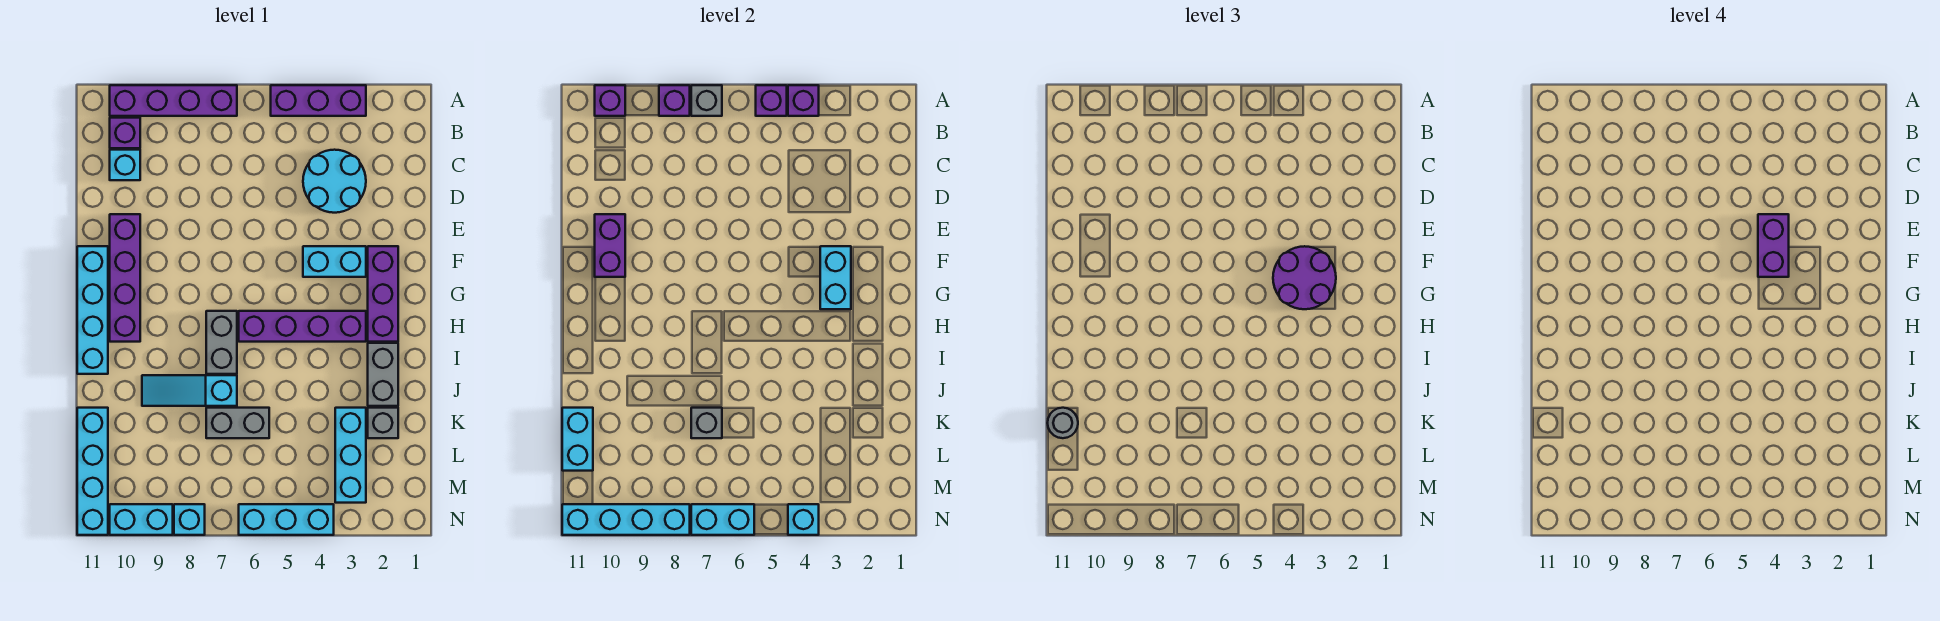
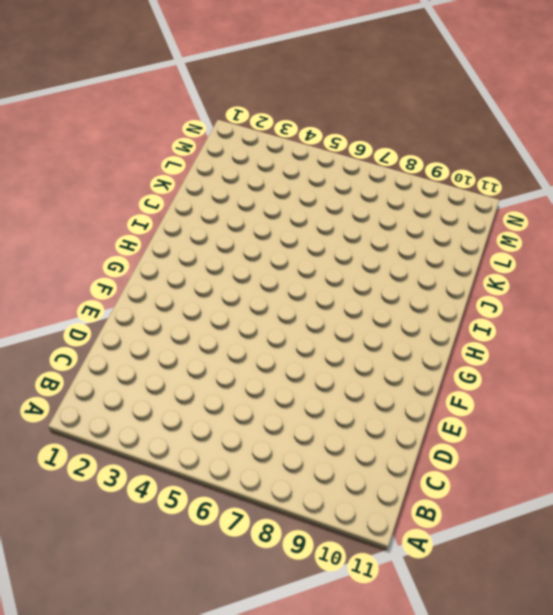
none -> purple brick A3:A5 level 1
none -> purple brick A7:A10 level 1
none -> purple brick B10 level 1
none -> cyan round brick C3:D4 level 1

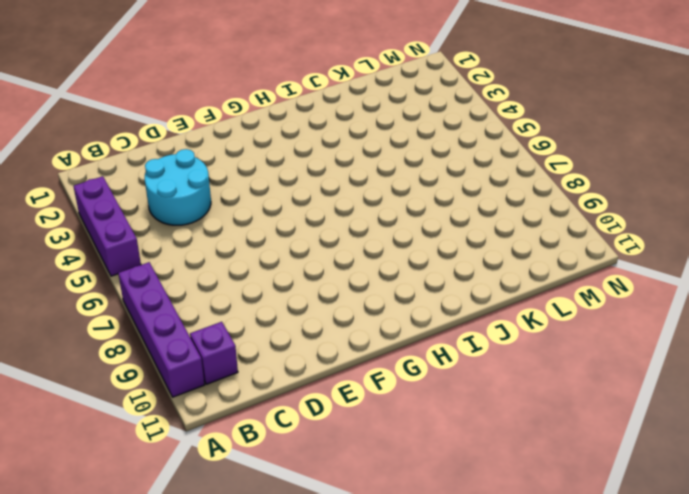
none -> cyan brick C10 level 1
none -> purple brick E10:H10 level 1
none -> purple brick F2:H2 level 1
none -> cyan brick F3:F4 level 1

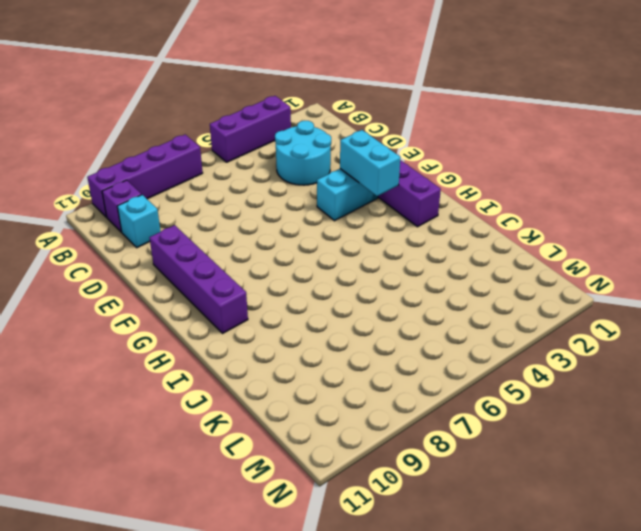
none -> cyan brick F11:I11 level 1
none -> purple brick H3:H6 level 1
none -> grey brick H7:I7 level 1
none -> grey brick I2:J2 level 1

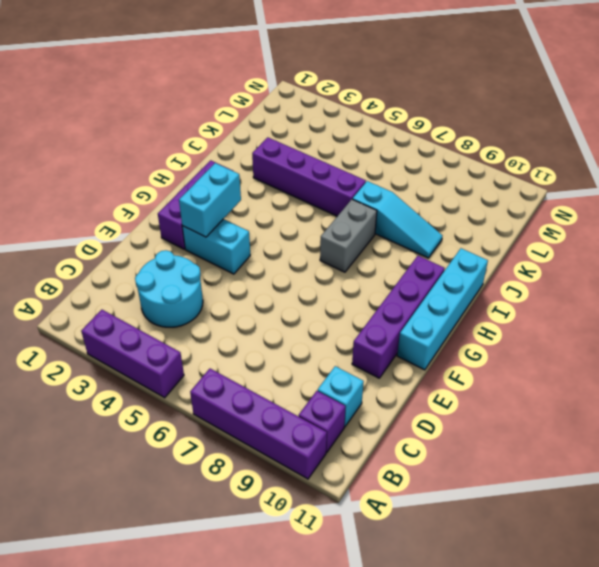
purple brick J3:J6 level 1 -> purple brick H3:H6 level 1
none -> grey brick I2:J2 level 1
none -> grey brick K2 level 1
none -> cyan brick K3:M3 level 1
none -> grey brick K6:K7 level 1

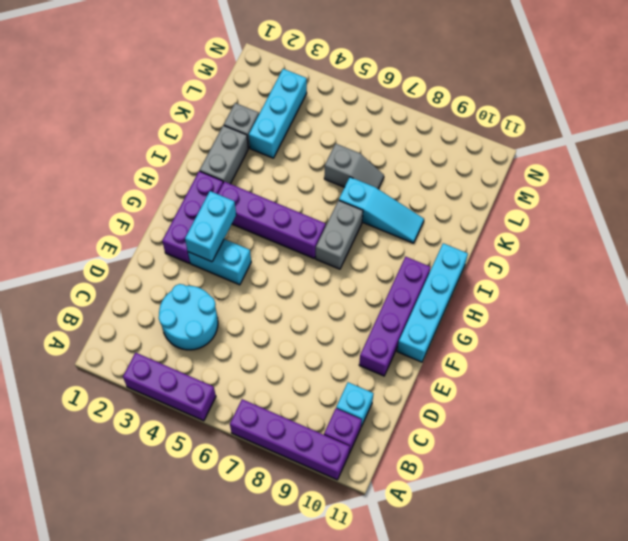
grey slope K6:K7 level 1 top 6 -> grey brick K6:K7 level 1
none -> cyan brick K11:N11 level 1
none -> cyan brick N4:N6 level 1
none -> cyan brick N8 level 1
none -> cyan brick N9:N10 level 1

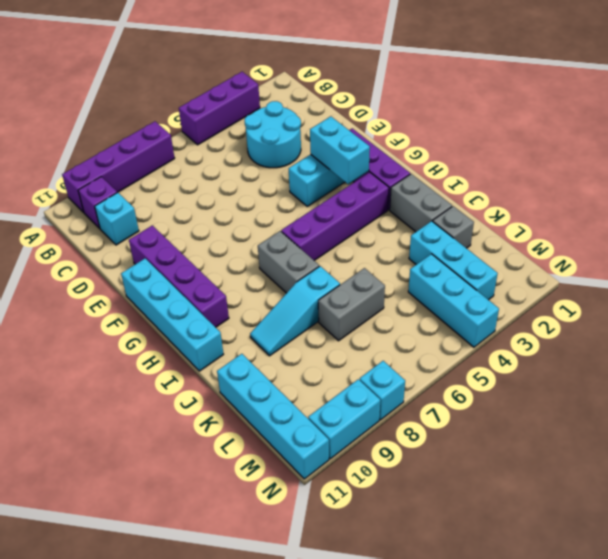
cyan brick L4:N4 level 1 -> cyan brick N4:N6 level 1
none -> purple brick A4 level 2
none -> purple brick A5 level 2
none -> grey brick A7 level 2
none -> purple brick A8 level 2

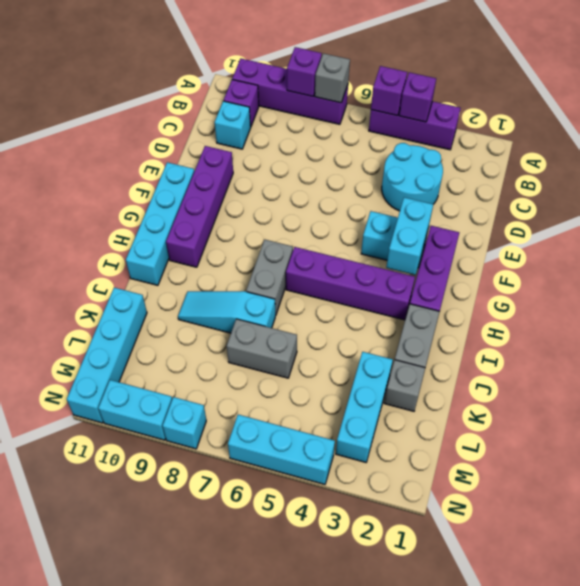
none -> purple brick A10 level 2
none -> purple brick E10:F10 level 2
none -> grey brick K7 level 2
none -> cyan brick K11:L11 level 2

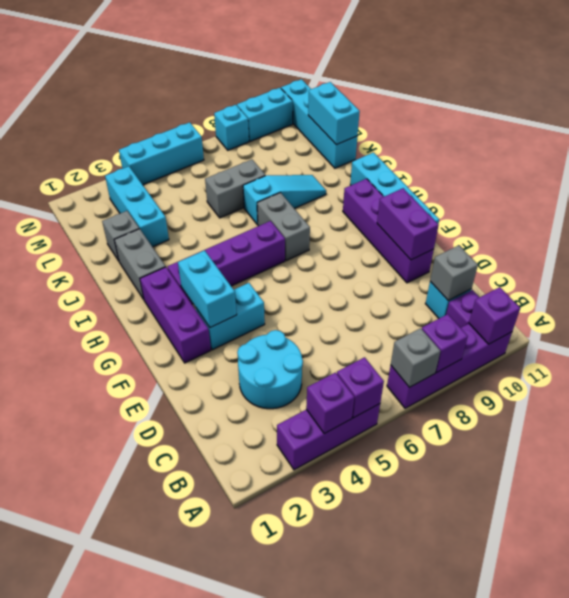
grey brick C10 level 2 -> grey brick K7 level 2
none -> cyan brick N4 level 2
none -> cyan brick N6:N7 level 2
none -> cyan brick N8:N11 level 2
none -> purple round brick F3:G4 level 3

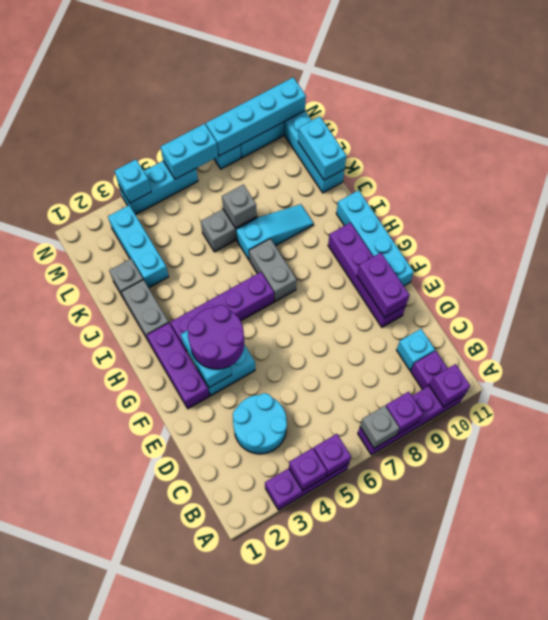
none -> grey round brick K11 level 3
none -> purple brick E4:F4 level 4

